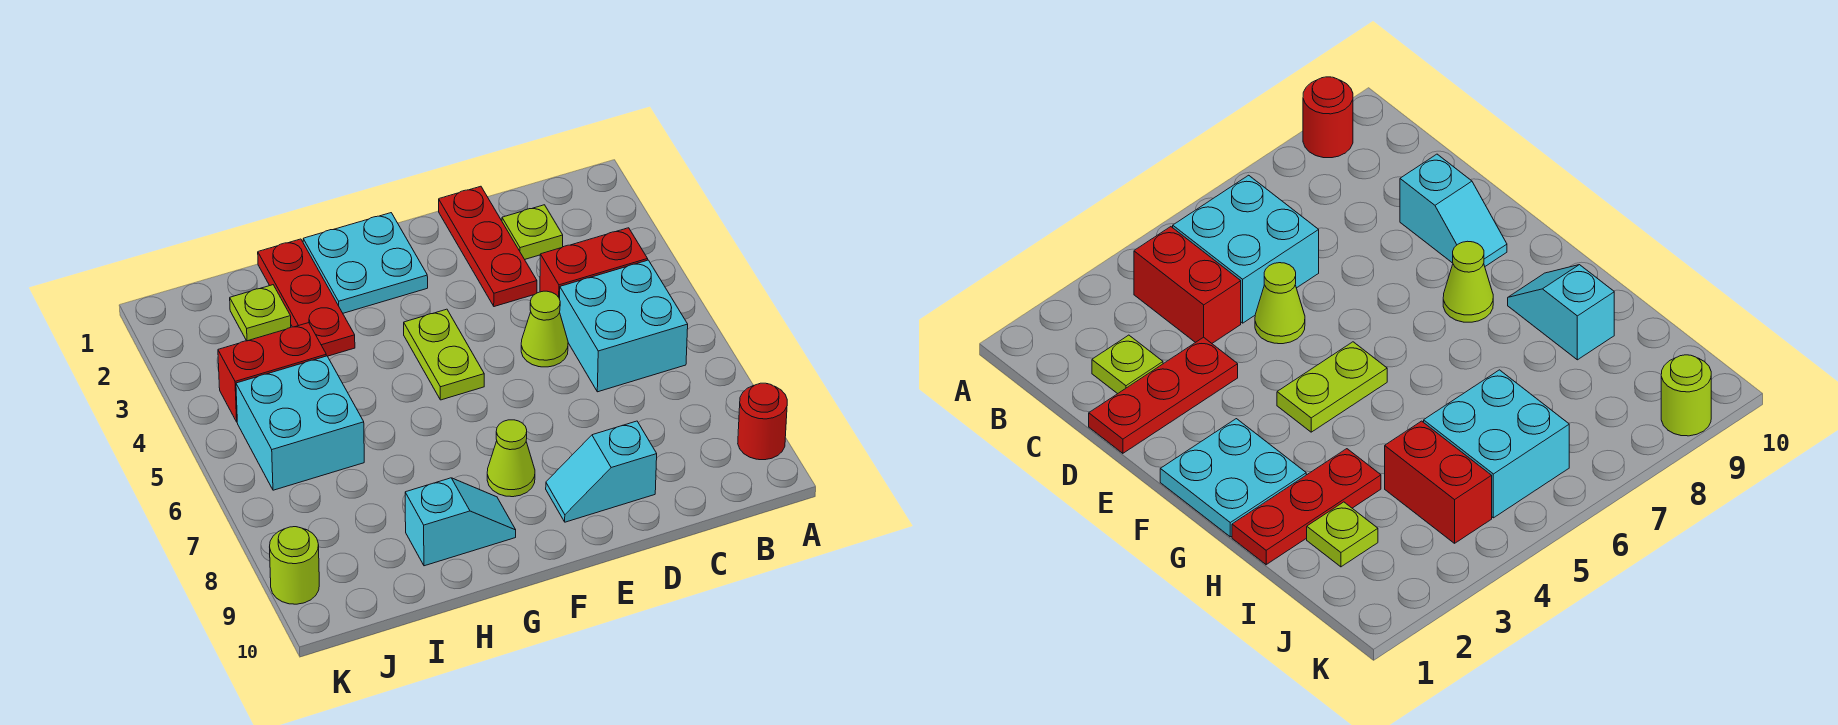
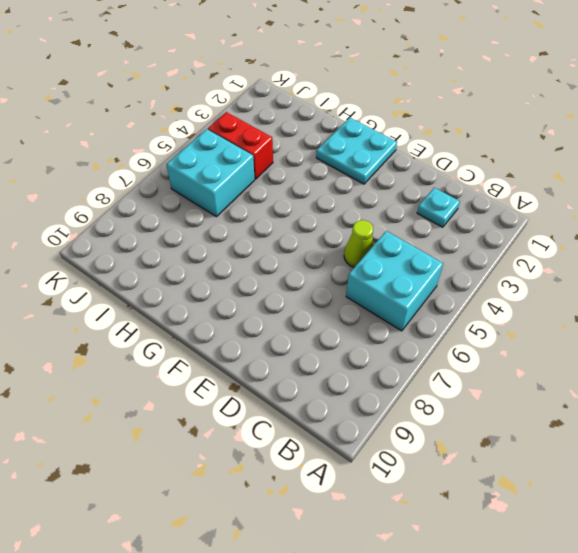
cyan plate C2 level 1 -> lime plate C2 level 1
none -> red round brick A9 level 1
none -> red brick B4:C4 level 1
none -> red plate D1:D3 level 1

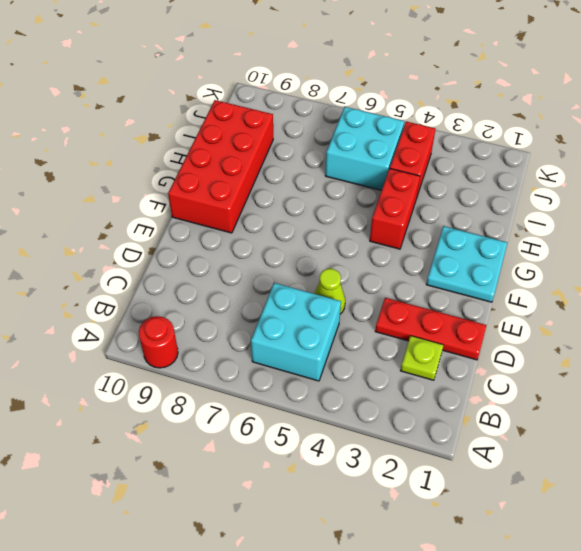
red brick F9:I10 level 1 -> cyan slope G9:H9 level 1 top H
red brick G4:H4 level 1 -> red brick B4:C4 level 1
none -> cyan slope D9:E9 level 1 top D
none -> lime plate F4:F5 level 1
none -> lime cone F8 level 1

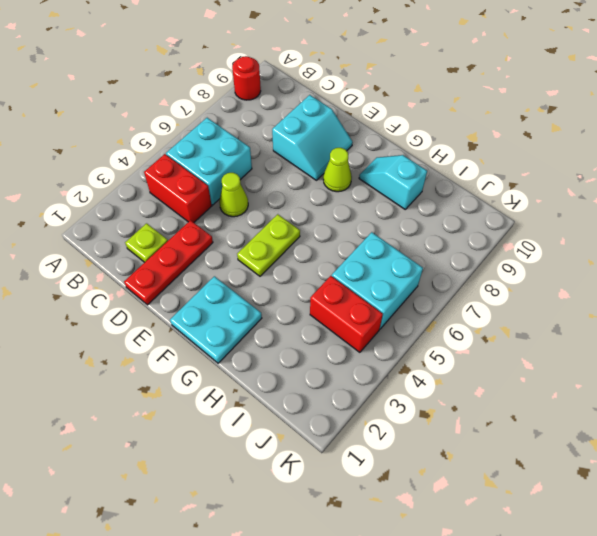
cyan slope D8:E9 level 1 top D -> cyan slope D9:E9 level 1 top D
none -> red plate H1:H3 level 1
none -> lime plate I2 level 1
none -> lime round brick K9 level 1

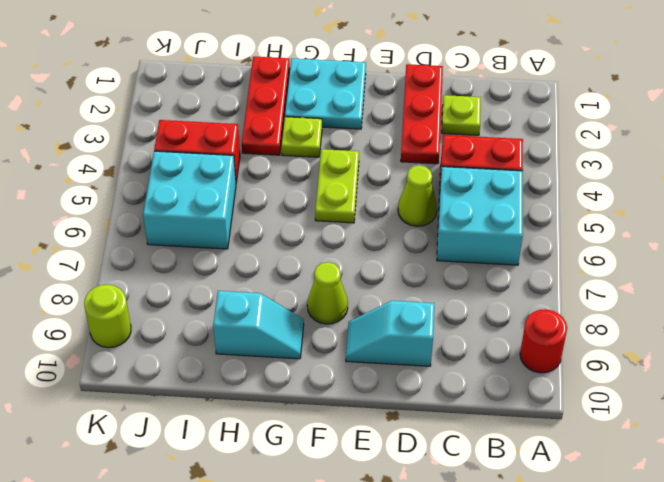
lime plate G3 level 1 -> lime plate I2 level 1

